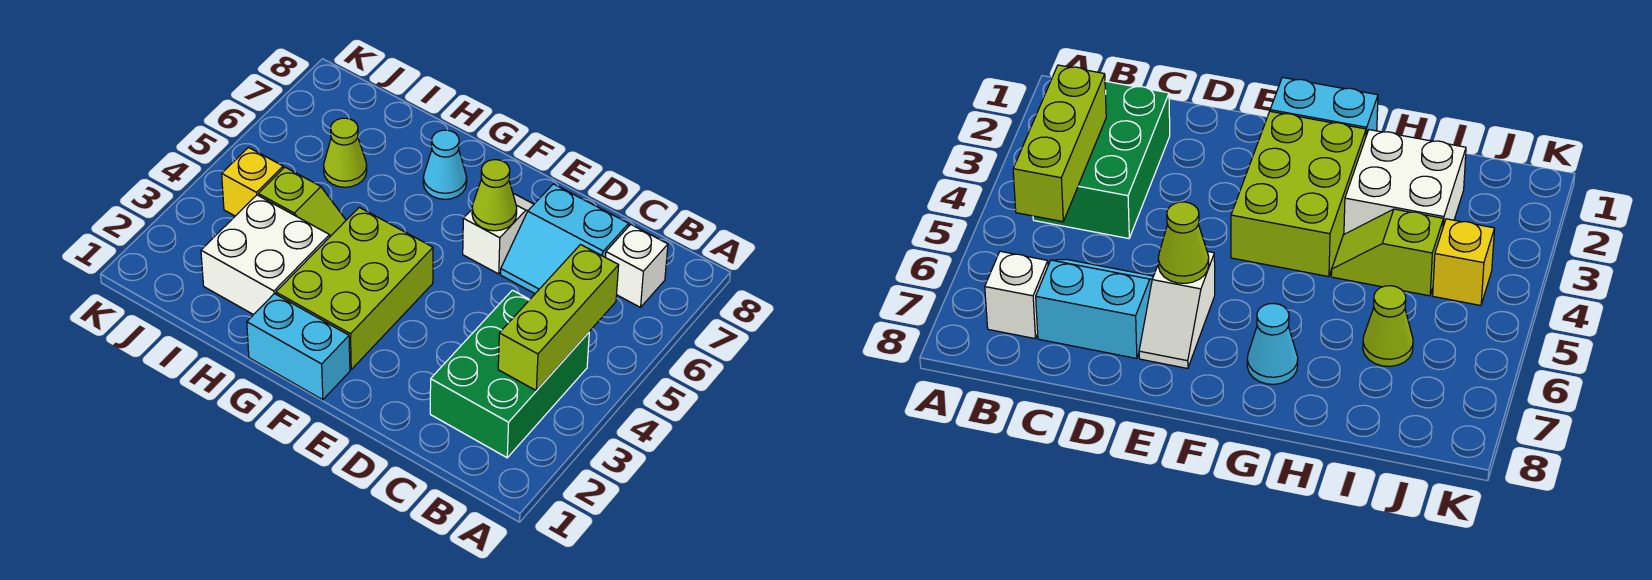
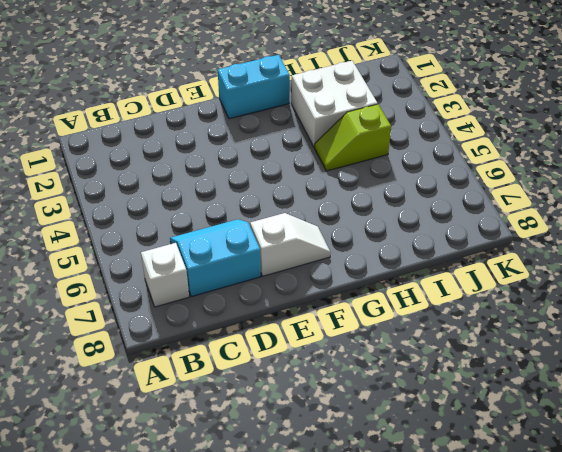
white slope E7:F7 level 1 top E -> white slope E6:E7 level 1 top 6
none -> green brick B2:C4 level 1
none -> lime brick F2:G4 level 1
none -> cyan cone G7 level 1

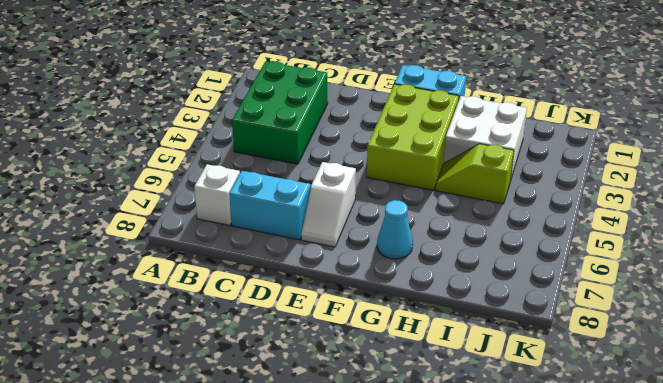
none -> lime cone I6 level 1
none -> yellow brick J4 level 1
none -> lime brick B3:B5 level 2

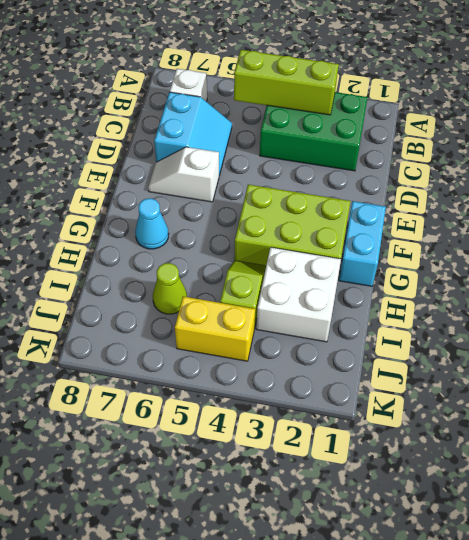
yellow brick J4:J5 level 1 -> yellow brick J4 level 1
none -> lime cone E6 level 2

